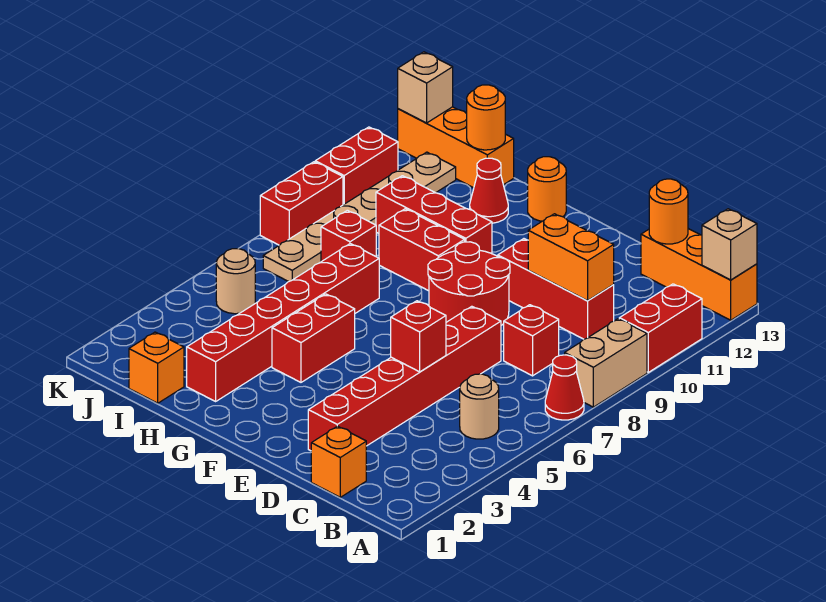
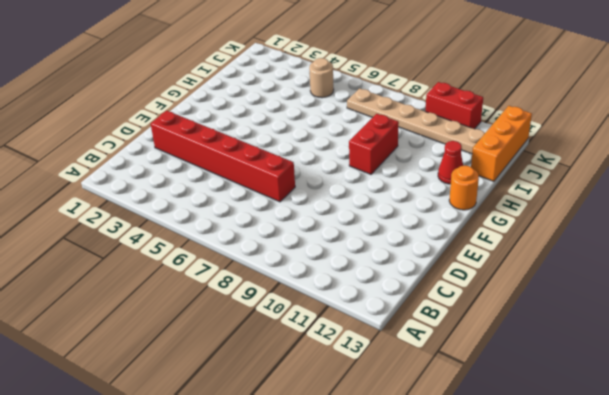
none -> red cone A7 level 1
none -> tan brick A8:A9 level 1
none -> red brick A10:A11 level 1

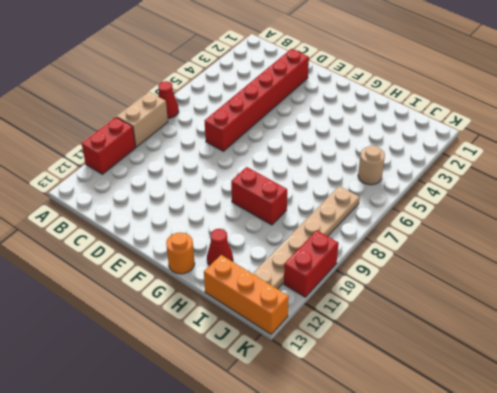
none -> orange brick A13:C13 level 1
none -> tan round brick B5 level 1
none -> orange brick C1 level 1

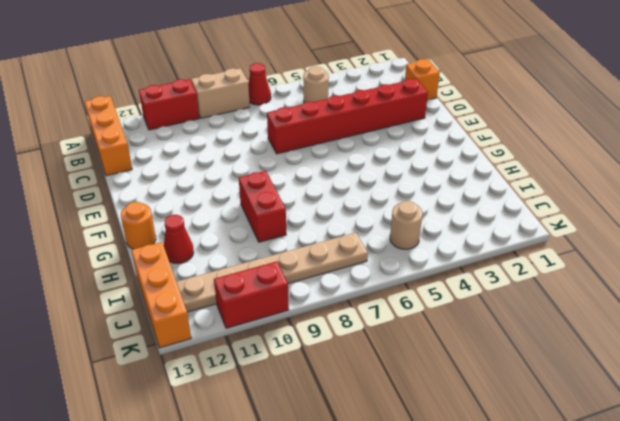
none -> red brick C8 level 1
none -> red brick C10:E10 level 1
none -> red round brick E8:F9 level 1

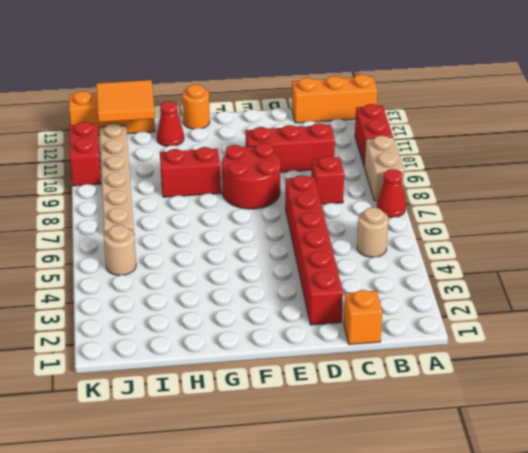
orange tile I12:J13 level 2 -> orange round brick I13 level 2
none -> red brick G4:G5 level 1
none -> red brick G10:I10 level 1
none -> red brick H2:H7 level 1

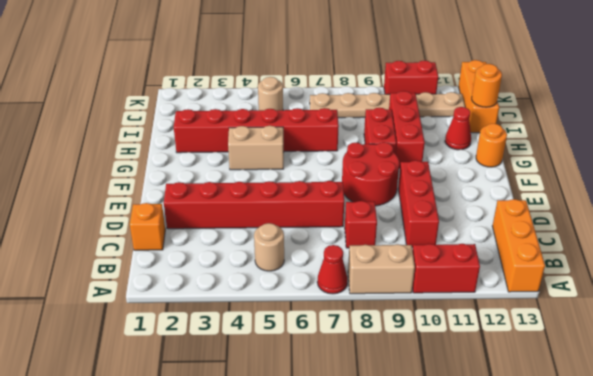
tan brick G4:G5 level 1 -> red brick G4:G5 level 1
none -> orange brick I1 level 1
none -> red brick I8 level 1
none -> red brick K8:K9 level 1

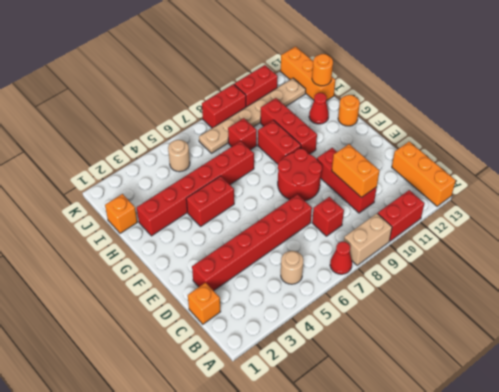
none -> tan brick A13 level 2
none -> orange round brick C13 level 2
none -> red brick D5 level 2

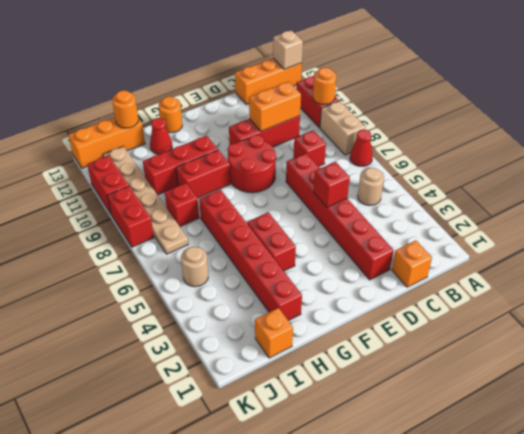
orange round brick A10 level 2 -> orange round brick C13 level 2
none -> tan brick K13 level 2

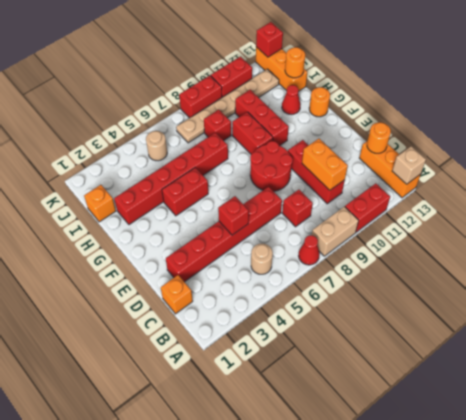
red brick K13 level 2 -> tan brick K13 level 2

